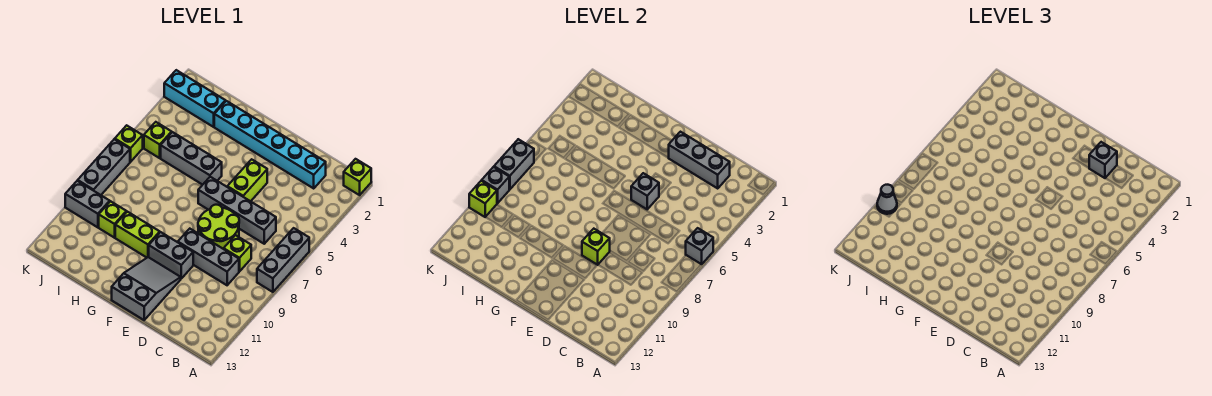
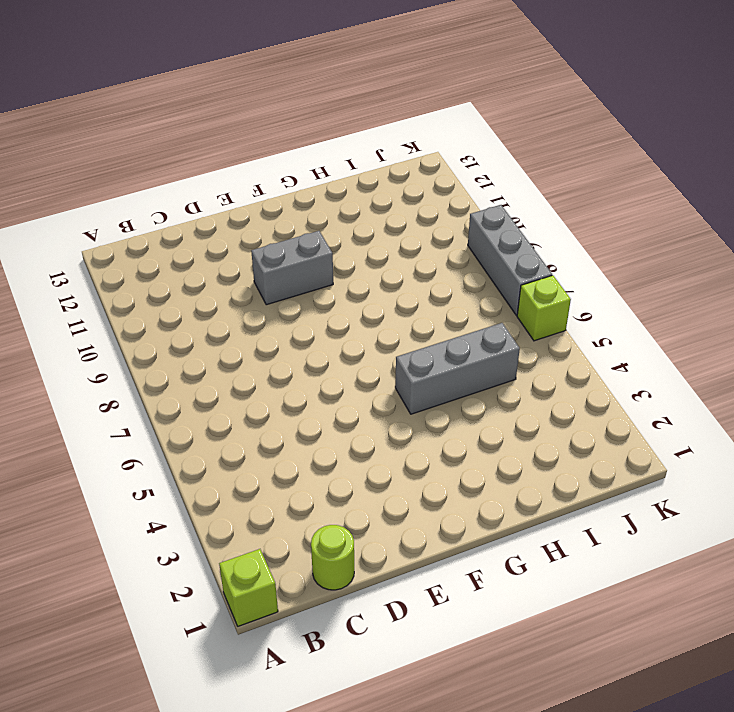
lime round brick C1 level 1 -> none
none -> grey brick A6:A8 level 1
none -> cyan brick C2:H2 level 1
none -> grey brick C6:F6 level 1

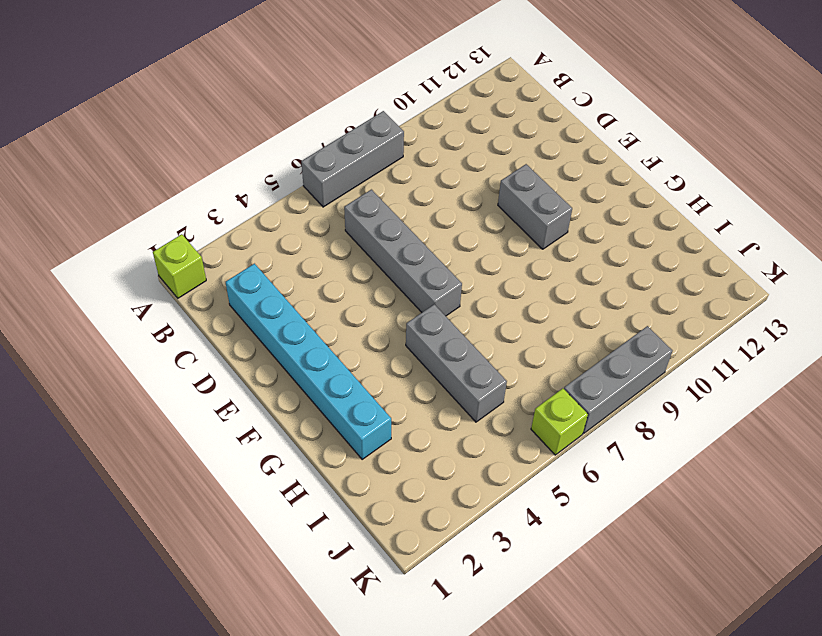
none -> lime brick C8 level 1
none -> grey brick C9:E9 level 1
none -> lime round brick D7:E8 level 1

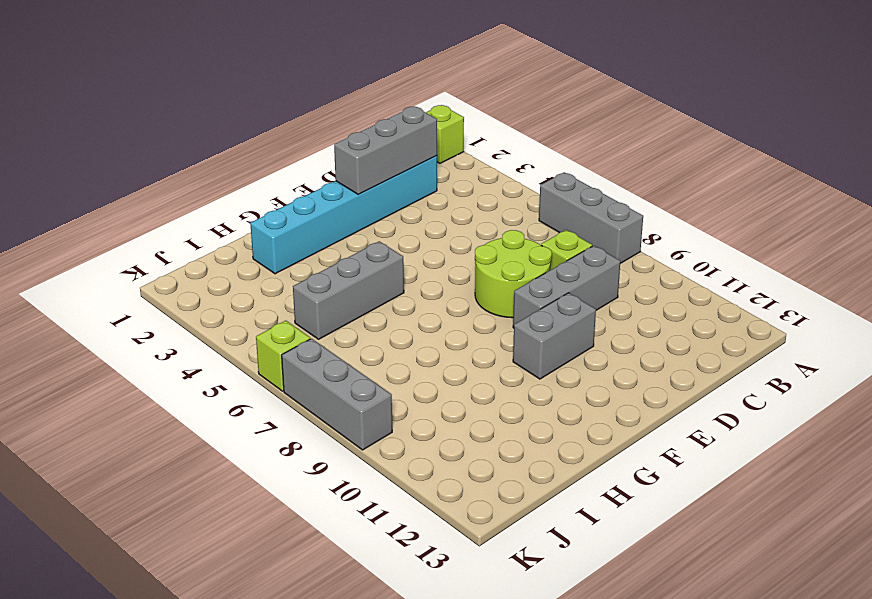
none -> grey brick C6:F6 level 1
none -> lime brick E4:E5 level 1
none -> grey slope E11:F13 level 1 top 13

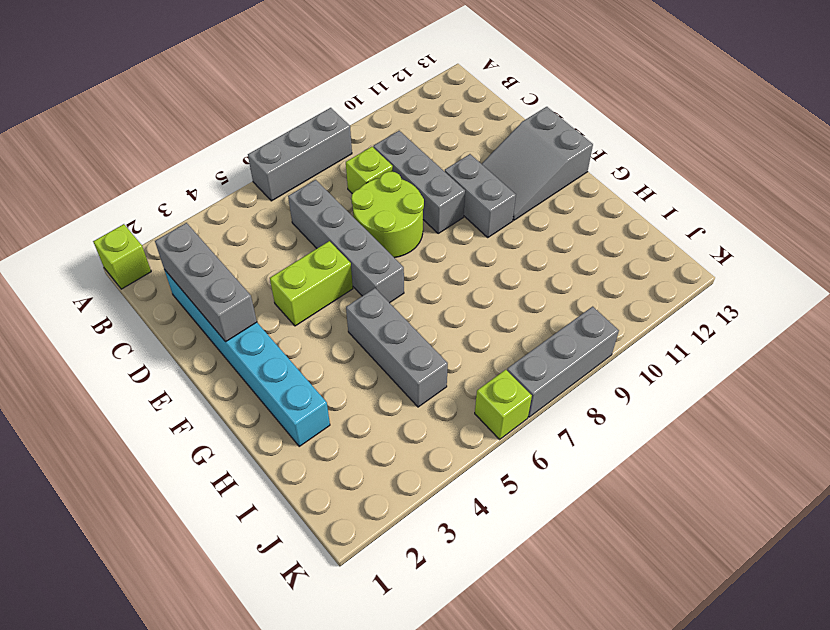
none -> lime brick G10:H10 level 1
none -> cyan brick I2:K2 level 1
none -> lime brick I10 level 1

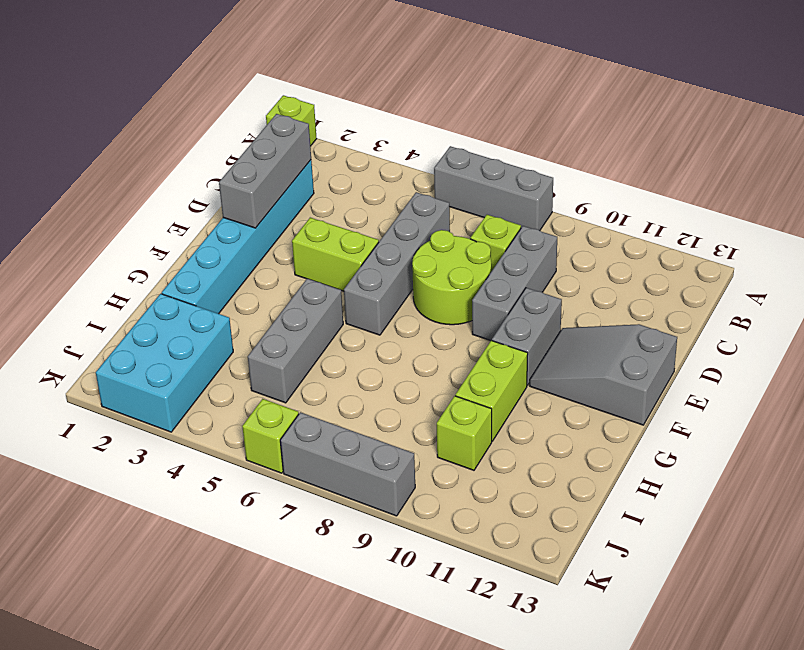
cyan brick I2:K3 level 1 -> cyan brick I2:K2 level 1
none -> lime brick J5 level 1
none -> grey brick J10:K10 level 1
none -> grey brick A6 level 2

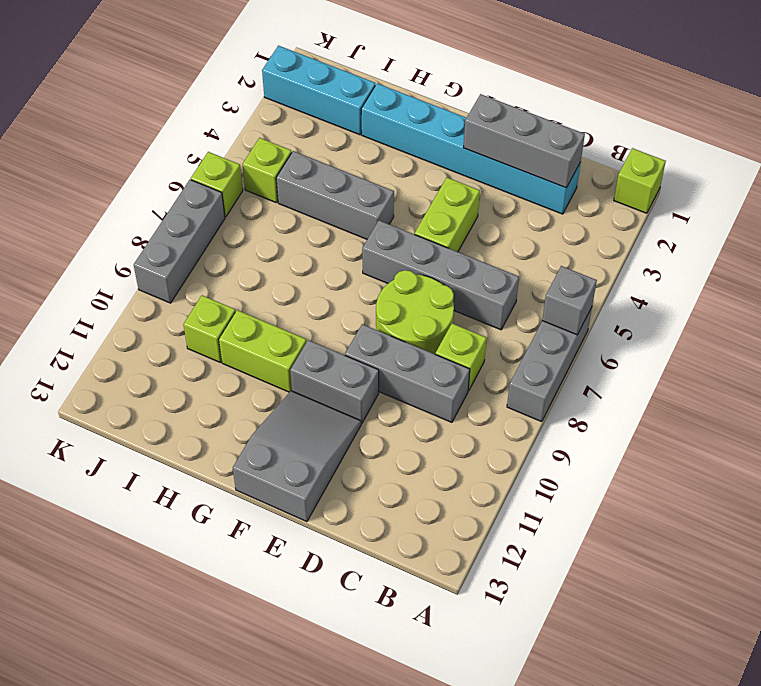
none -> grey brick J10:K10 level 1
none -> grey brick E5 level 2
none -> lime brick E9 level 2

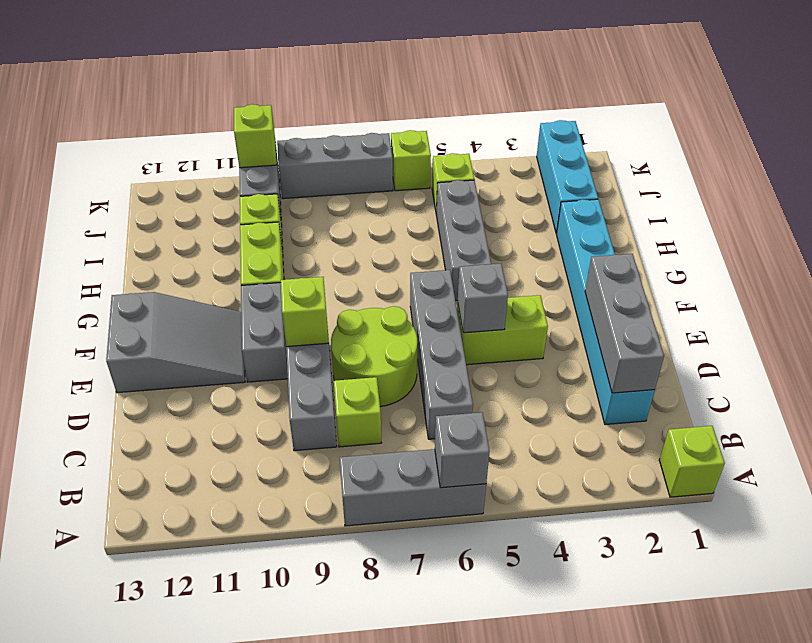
none -> grey brick K7:K8 level 2
none -> grey brick K9 level 2
none -> grey brick D2 level 3

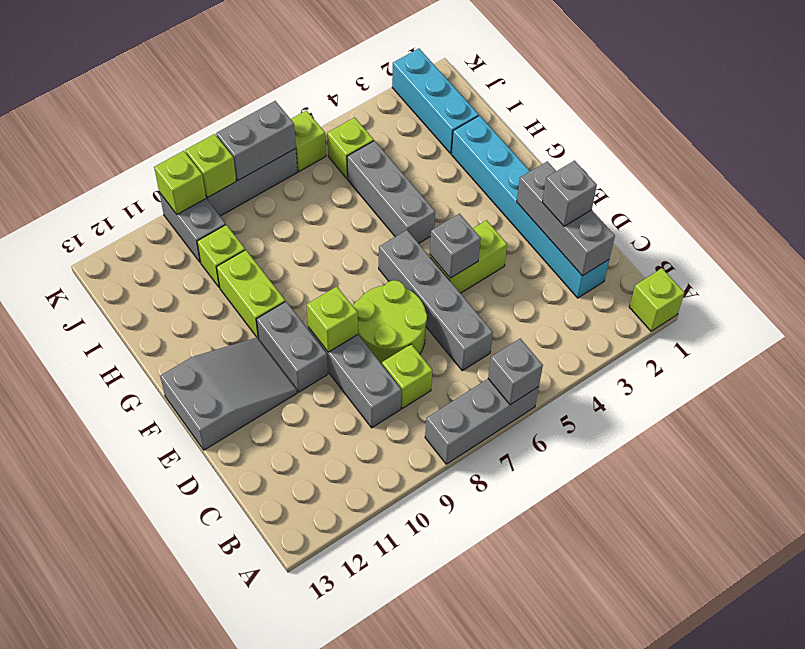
lime brick K9 level 2 -> grey brick K9 level 2
none -> grey cone K10 level 3

